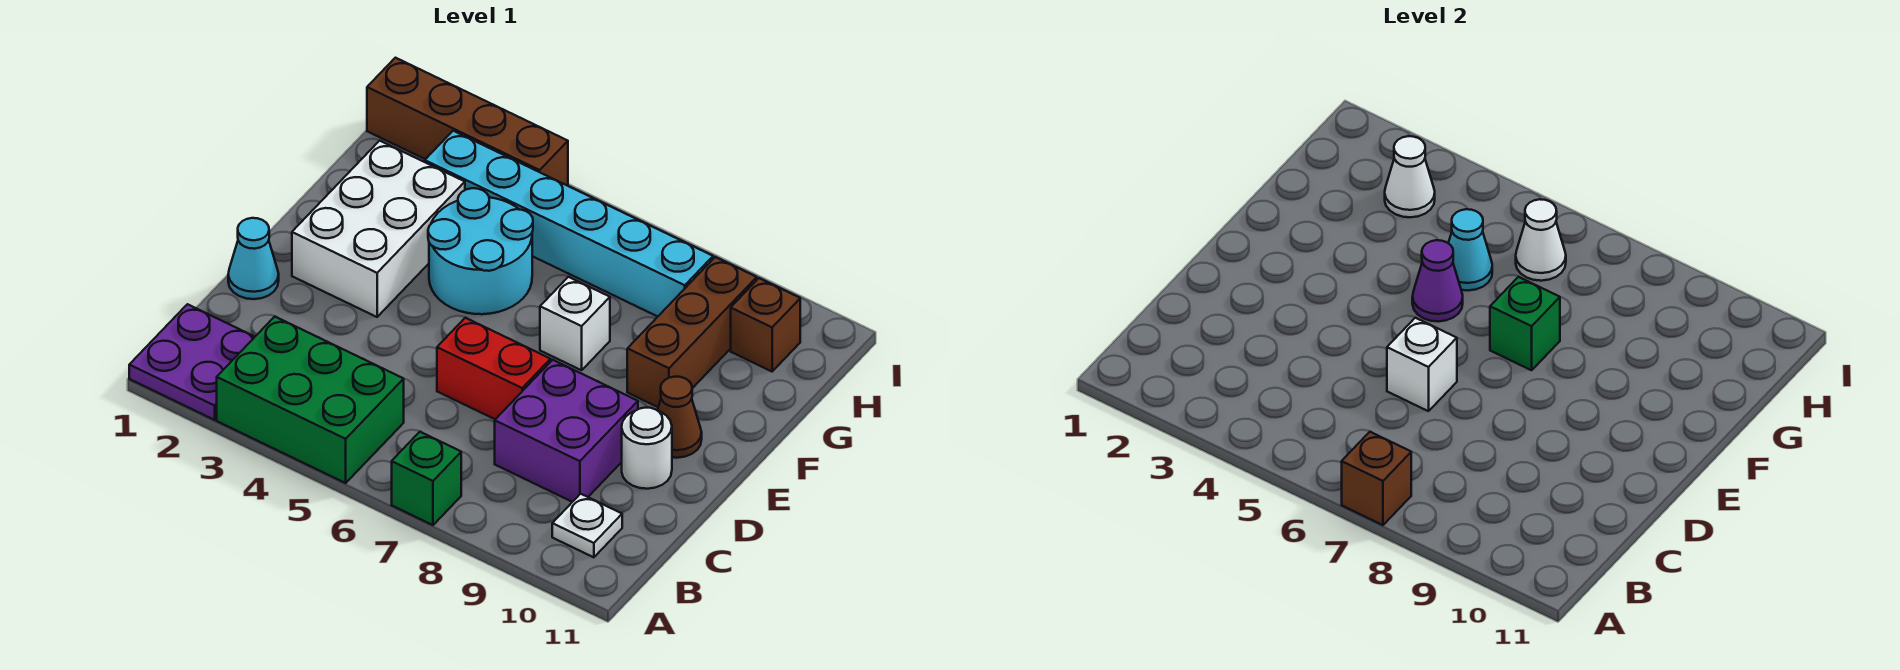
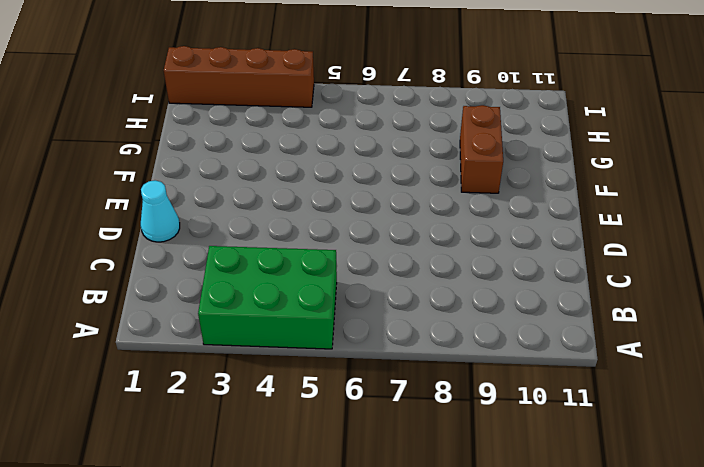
brown brick F9:G9 level 1 -> brown brick F9:H9 level 1
none -> purple plate A1:B2 level 1
none -> green brick A7 level 1
none -> white plate B10 level 1

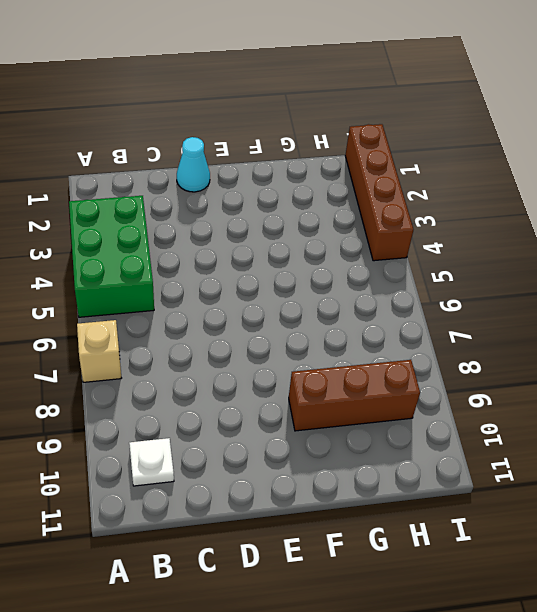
tan brick A7 level 1 -> green brick A7 level 1
none -> purple plate A1:B2 level 1
none -> purple brick C8:D9 level 1
none -> red brick D6:D7 level 1

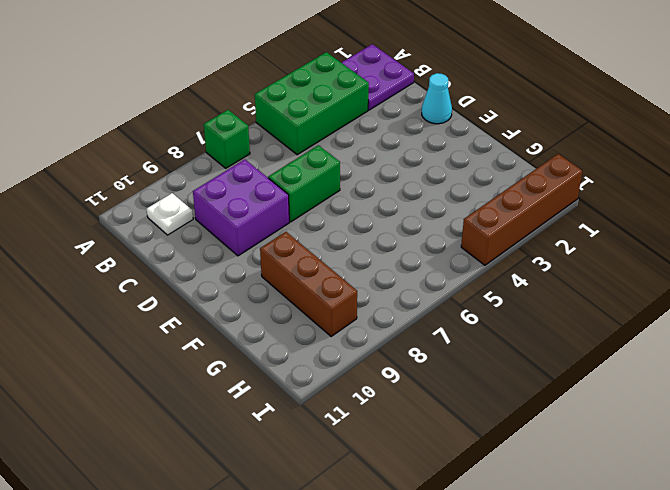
green brick D6:D7 level 1 -> red brick D6:D7 level 1
none -> white round brick D10 level 1
none -> white brick E2:G3 level 1
none -> brown cone E10 level 1

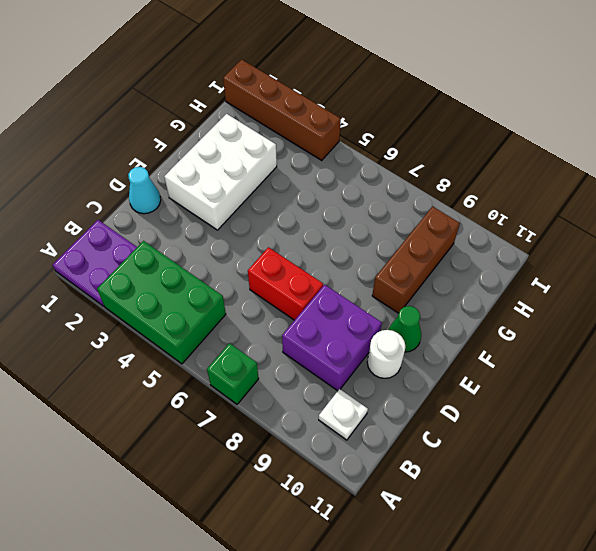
green cone E10 level 1 -> brown cone E10 level 1
none -> cyan round brick F4:G5 level 1
none -> white brick F7 level 1
none -> cyan brick H3:H8 level 1

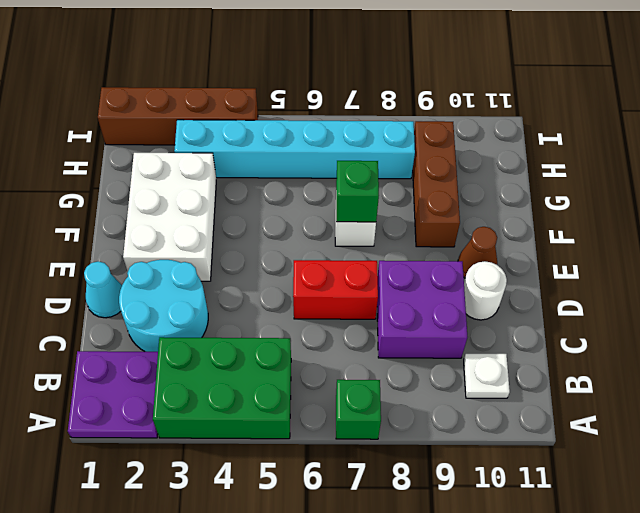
cyan round brick C2:D3 level 1 -> cyan round brick F4:G5 level 1
none -> brown brick H10 level 1
none -> brown brick A7 level 2
none -> white brick D6 level 2

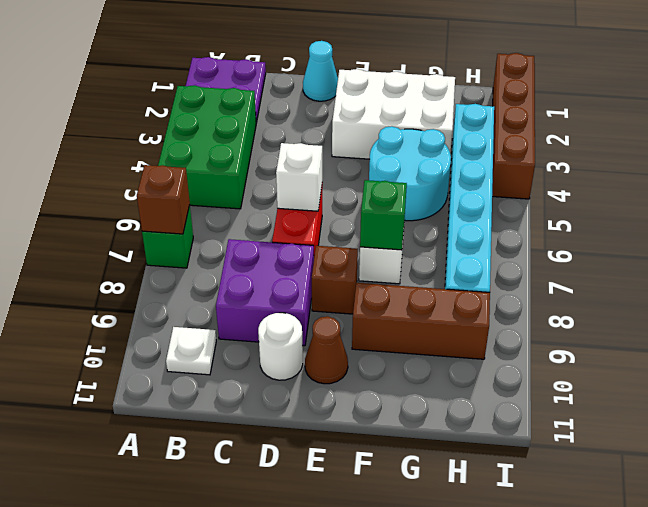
brown brick E8 level 1 -> brown brick H10 level 1
none -> purple cone F5 level 2
none -> cyan cone G5 level 2
none -> white cone H3 level 2

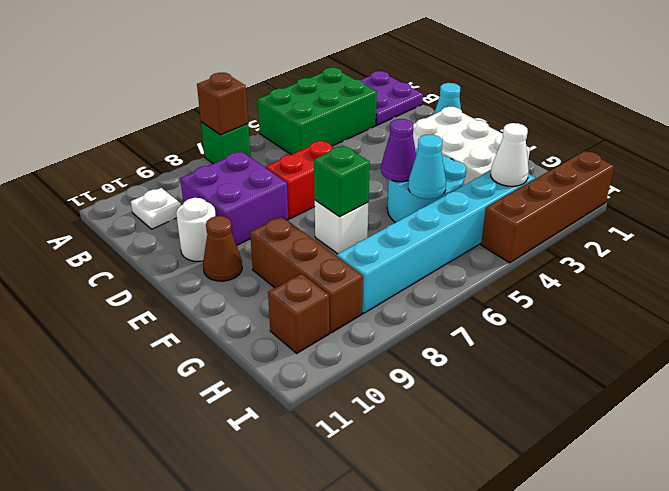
none -> white brick D6 level 2
none -> white cone H6 level 2

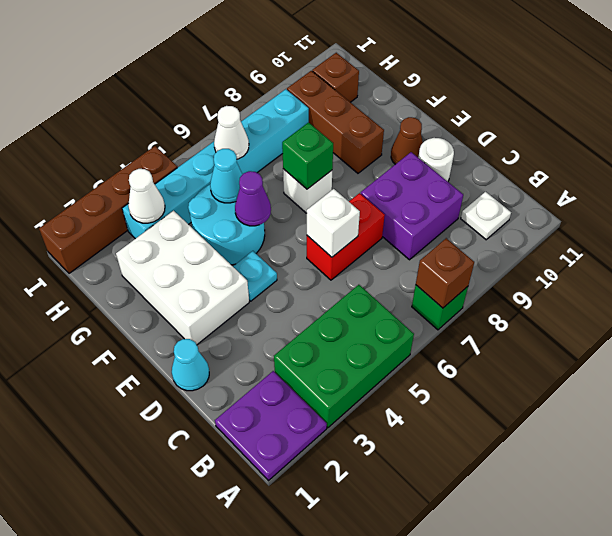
cyan plate E4 level 1 -> none

